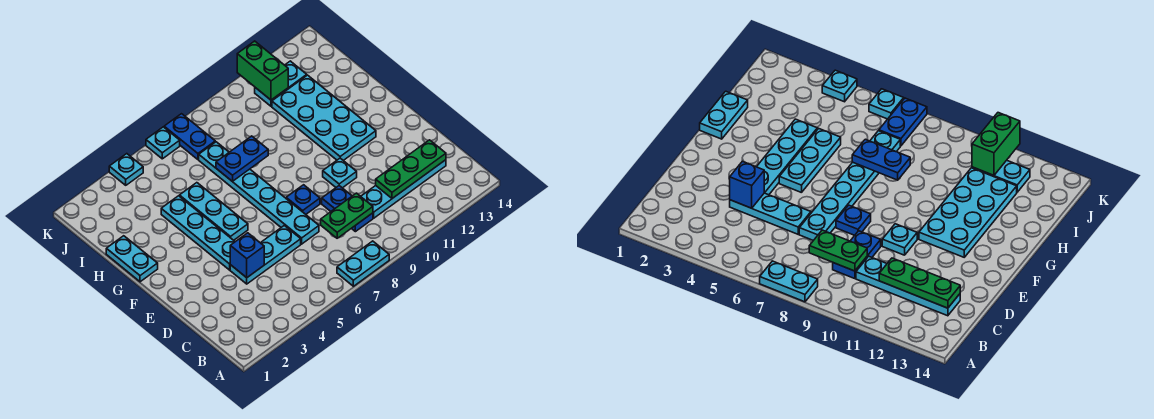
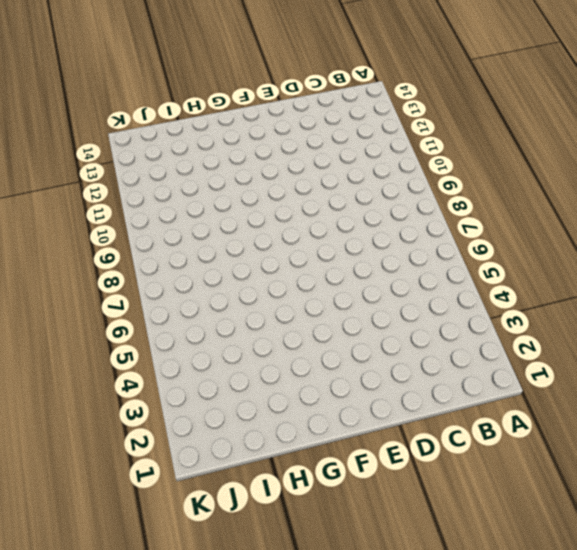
none -> cyan plate A7:A8 level 1
none -> blue plate C9:D9 level 1
none -> cyan plate C10:C13 level 1

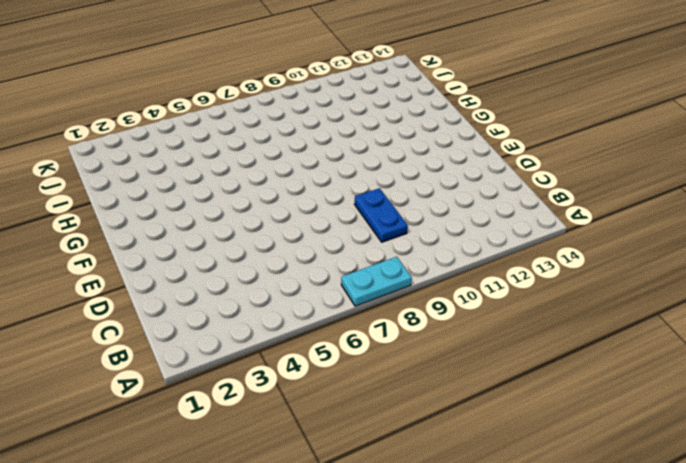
none -> cyan plate C10:C13 level 1
none -> cyan plate D4:D6 level 1
none -> cyan plate D7:I7 level 1

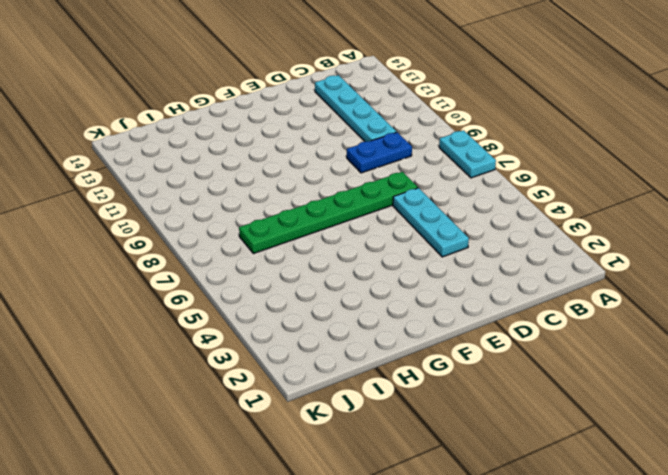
green plate D7:I7 level 1 -> cyan plate D7:I7 level 1
none -> cyan plate E4:H4 level 1
none -> blue plate E8 level 1
none -> cyan plate E10 level 1

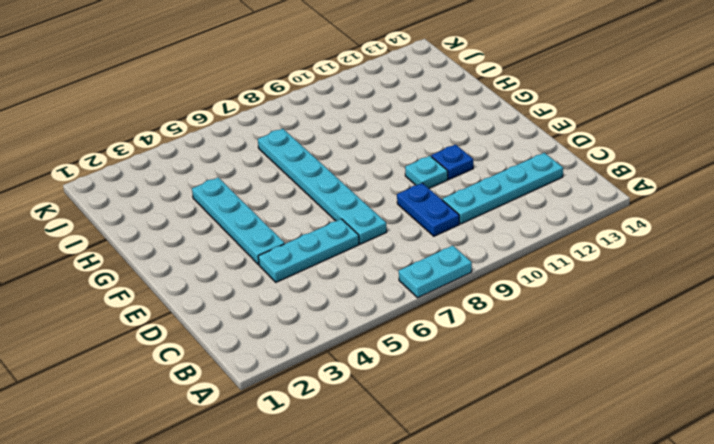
blue plate E11 level 1 -> blue plate E8 level 1
none -> cyan plate F5:H5 level 1
none -> cyan plate F11:I12 level 1
none -> cyan plate G1:H1 level 1

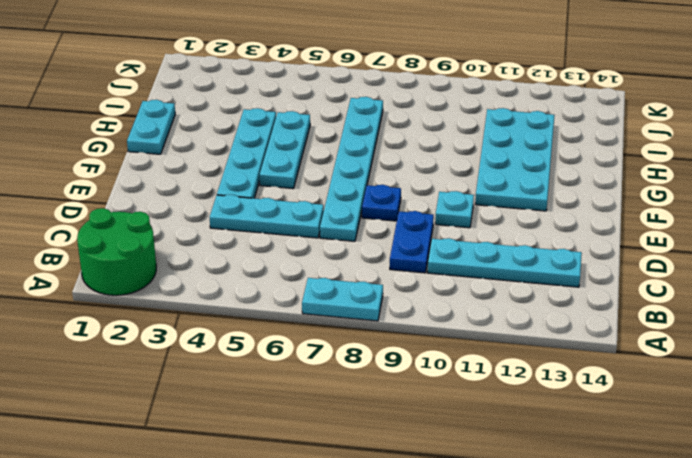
green round brick A1:B2 level 1 -> none
none -> blue plate J7:K7 level 1
none -> cyan plate J11:J12 level 1
none -> cyan plate K4 level 1

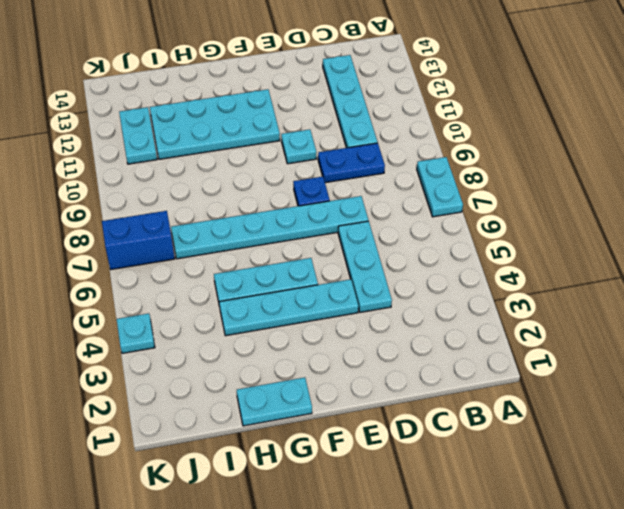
blue brick J7:K7 level 1 -> blue plate J7:K7 level 1
none -> cyan plate K6 level 1
none -> green plate C8:C9 level 2
none -> green plate C11:C13 level 2

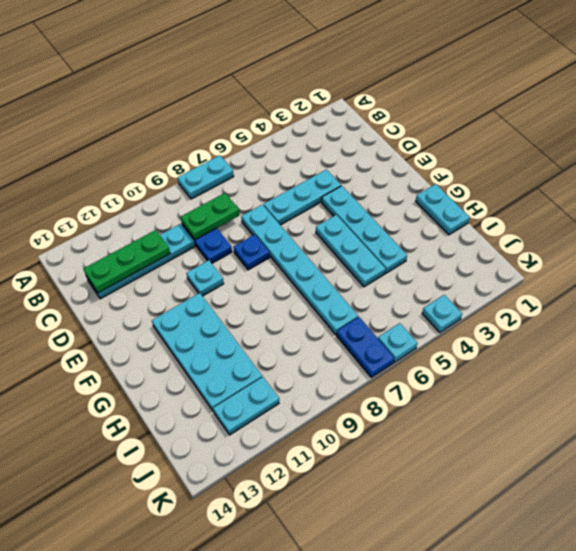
none -> blue brick D4 level 2
none -> blue plate H7:H8 level 2
none -> green brick J11:K11 level 2

